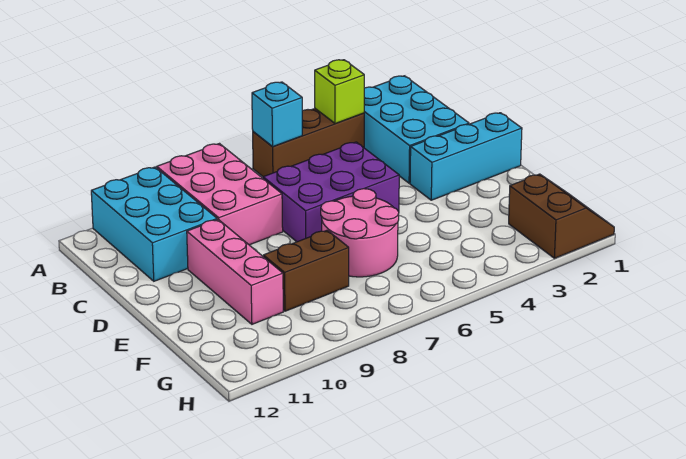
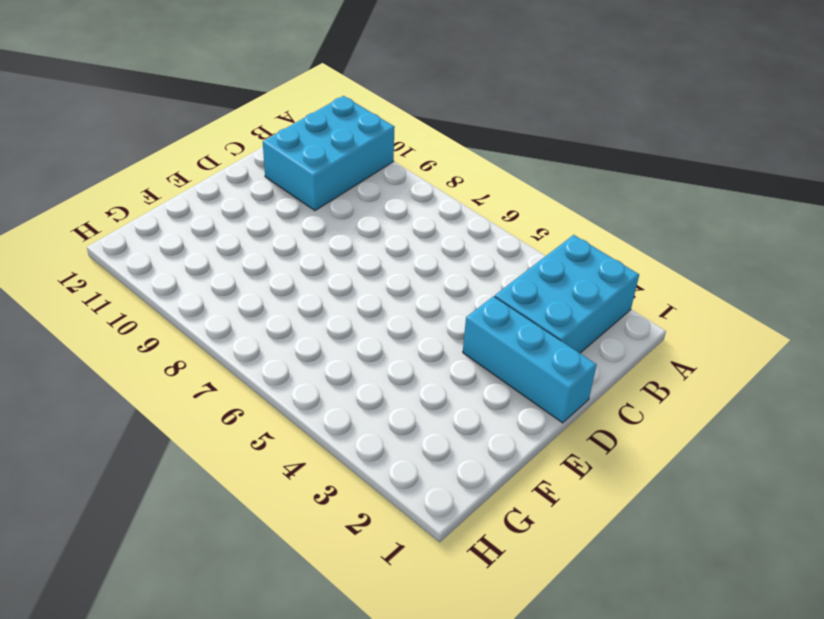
none -> brown brick A4:A6 level 1
none -> pink brick A8:C9 level 1
none -> purple brick C5:D7 level 1

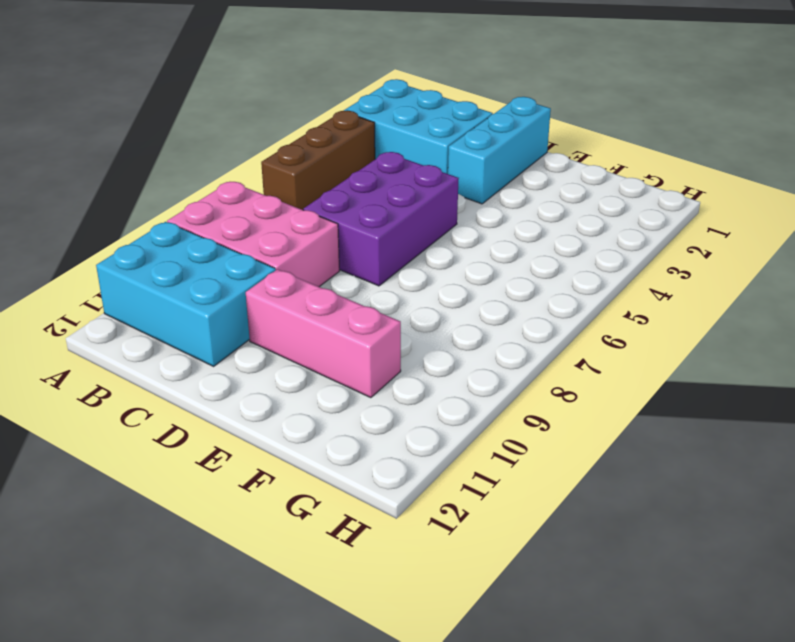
none -> pink round brick E6:F7 level 1
none -> brown brick F8:F9 level 1
none -> brown slope G1:H2 level 1 top 2

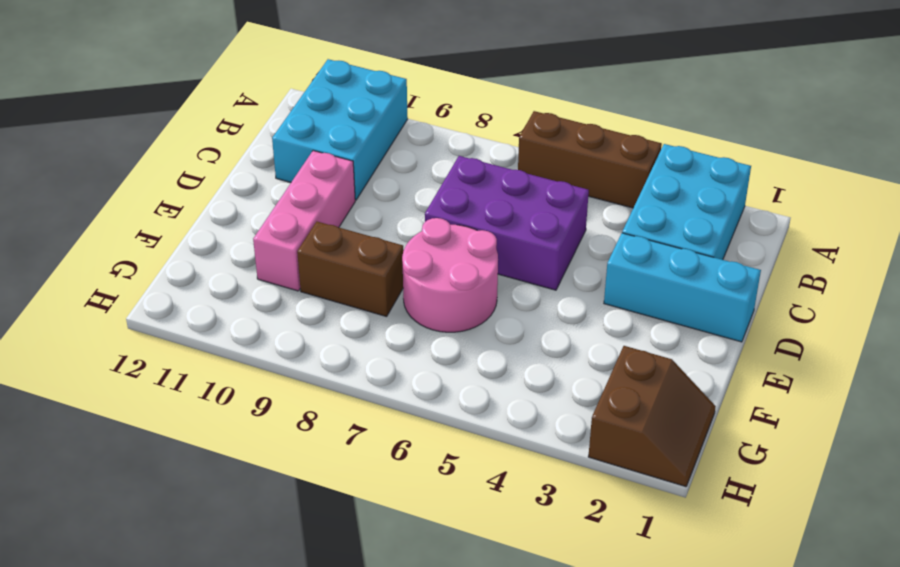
none -> pink brick A8:C9 level 1
none -> lime brick A4 level 2
none -> cyan brick A6 level 2

